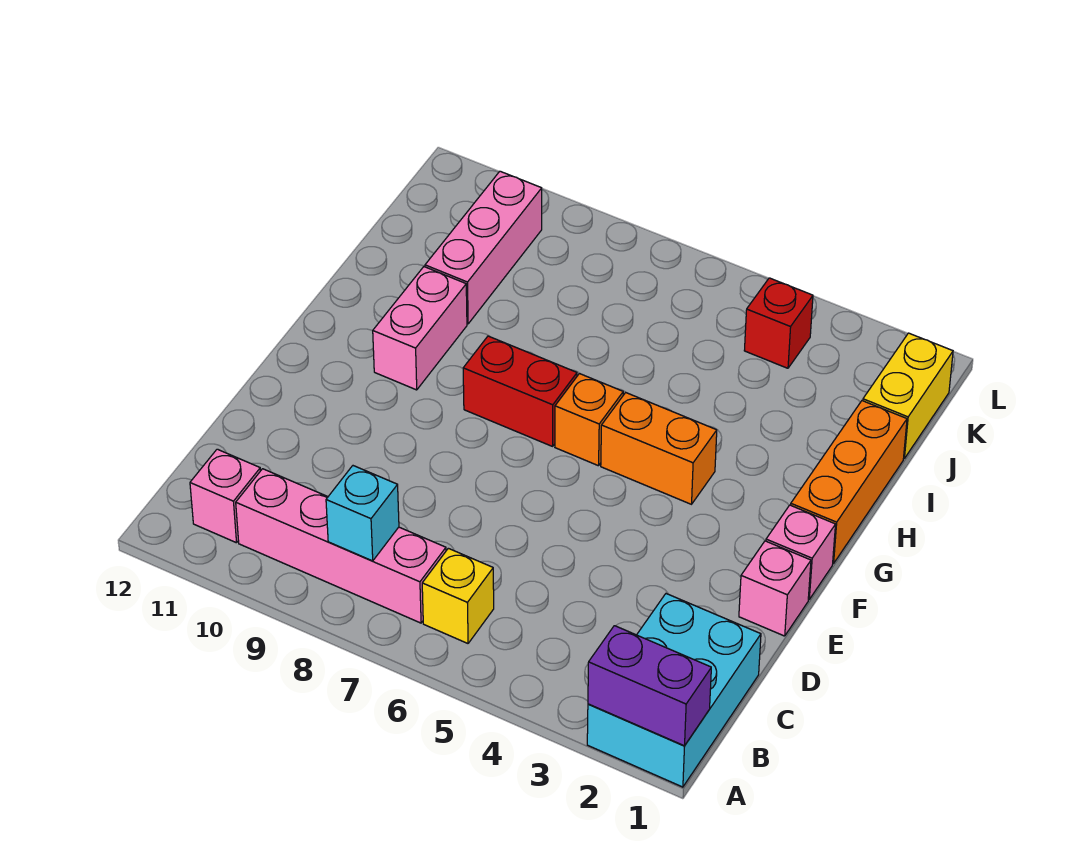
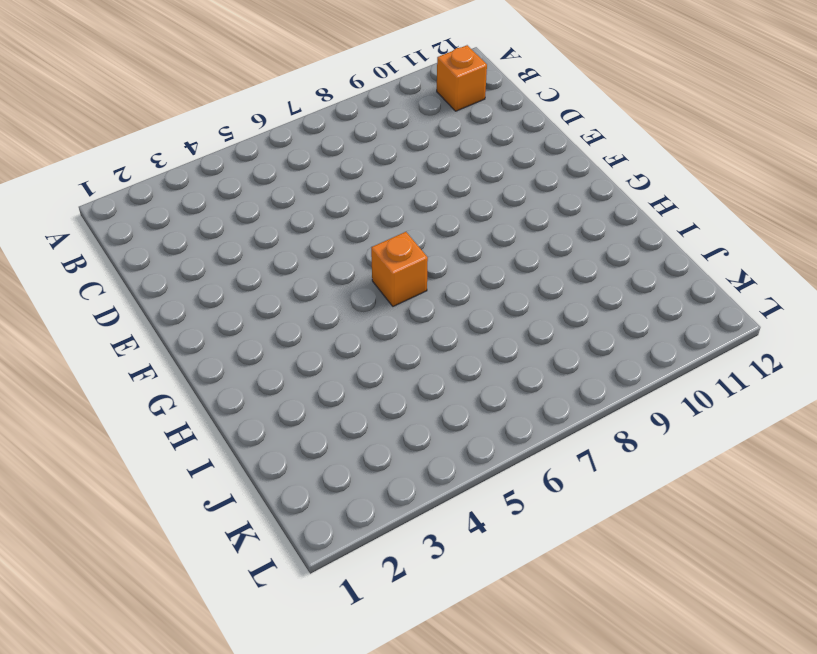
orange brick B11 level 1 -> pink brick B11 level 1
none -> cyan brick A1:C2 level 1
none -> yellow brick B6 level 1
none -> pink brick B7:B10 level 1

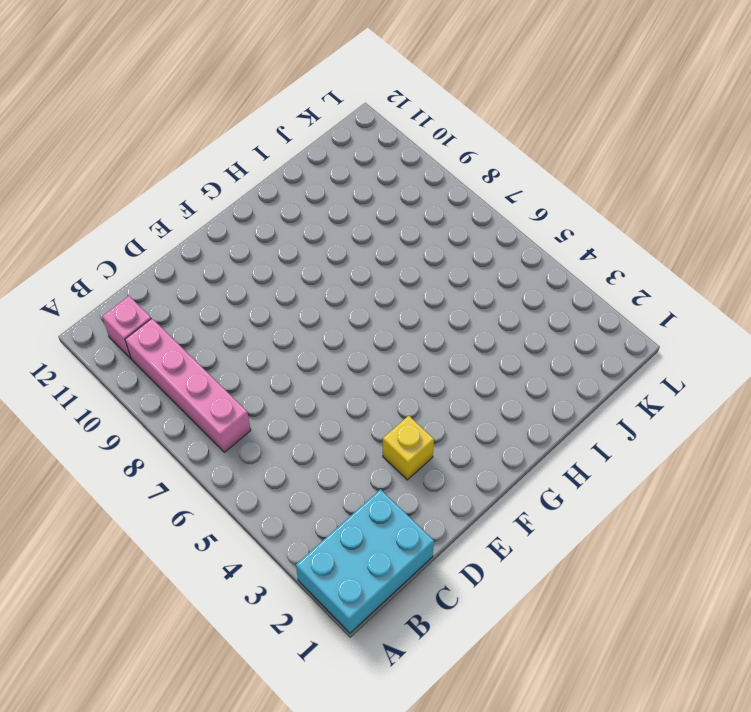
yellow brick E3 level 1 -> yellow brick B6 level 1
none -> pink brick E1 level 1
none -> pink brick F1 level 1
none -> orange brick G1:I1 level 1

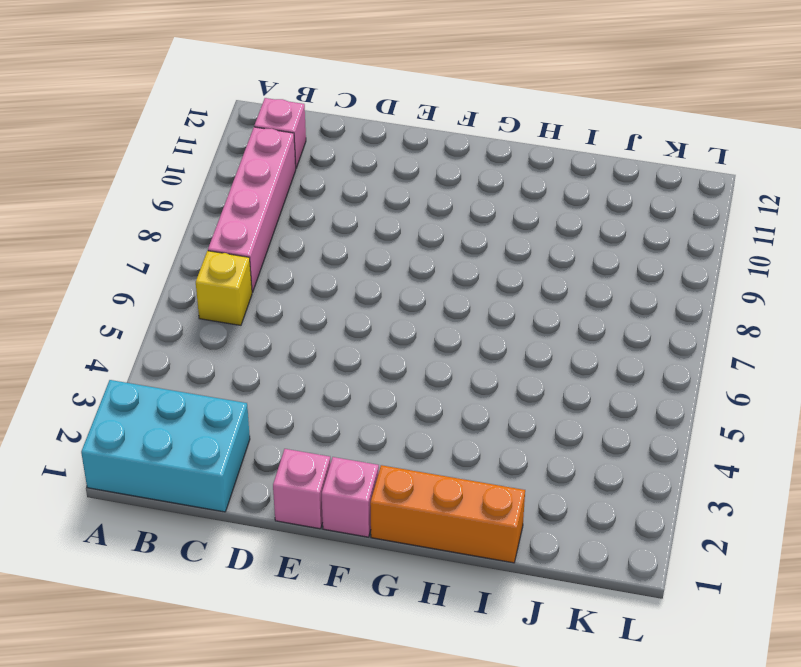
none -> orange brick G4:G5 level 1
none -> orange brick G6 level 1
none -> red brick G7:G8 level 1

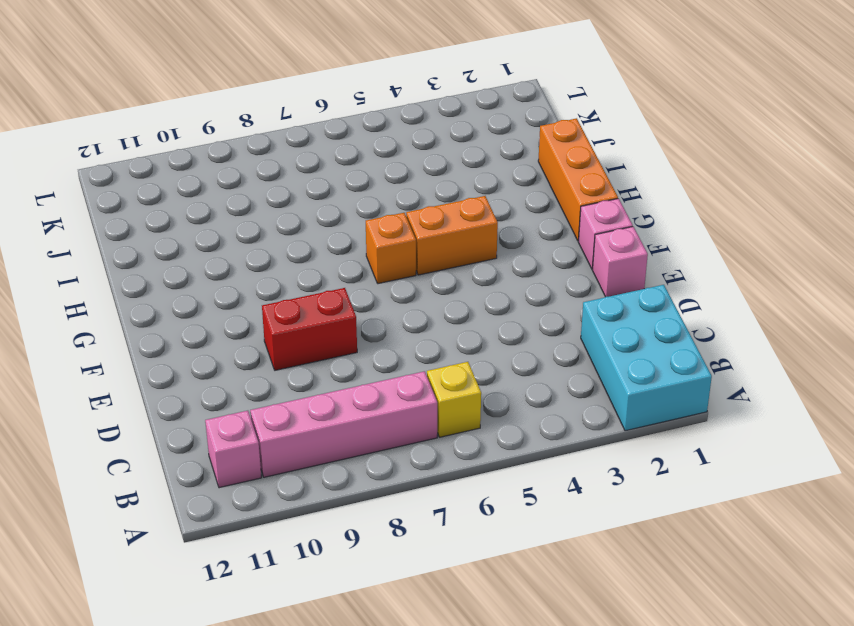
red brick E8:E9 level 1 -> red brick G7:G8 level 1
none -> pink brick G10:H10 level 1
none -> pink brick I10:K10 level 1
none -> yellow brick J1:K1 level 1

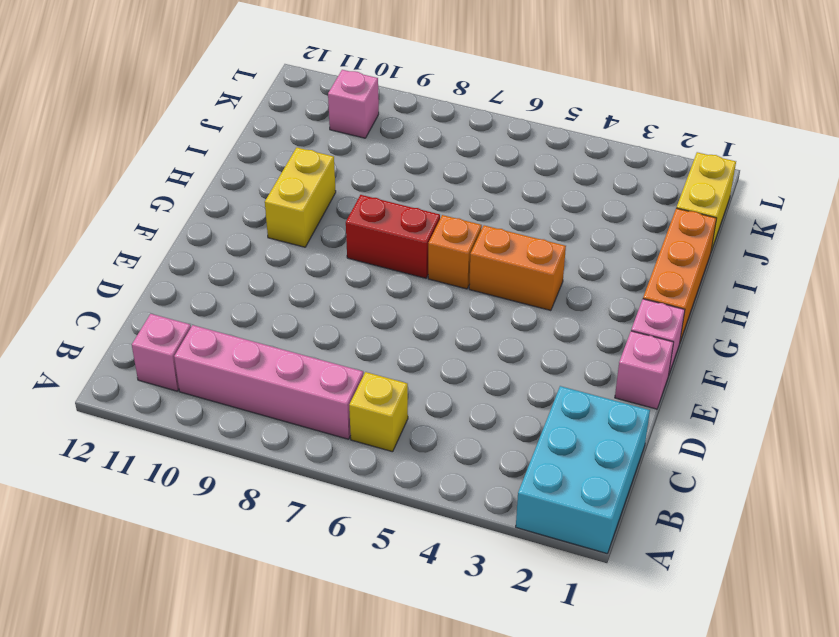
yellow brick G10:H10 level 1 -> pink brick G10:H10 level 1
pink brick K10 level 1 -> pink brick I10:K10 level 1
none -> red brick K4 level 1
none -> purple brick A1:A2 level 2
none -> cyan brick B8 level 2

